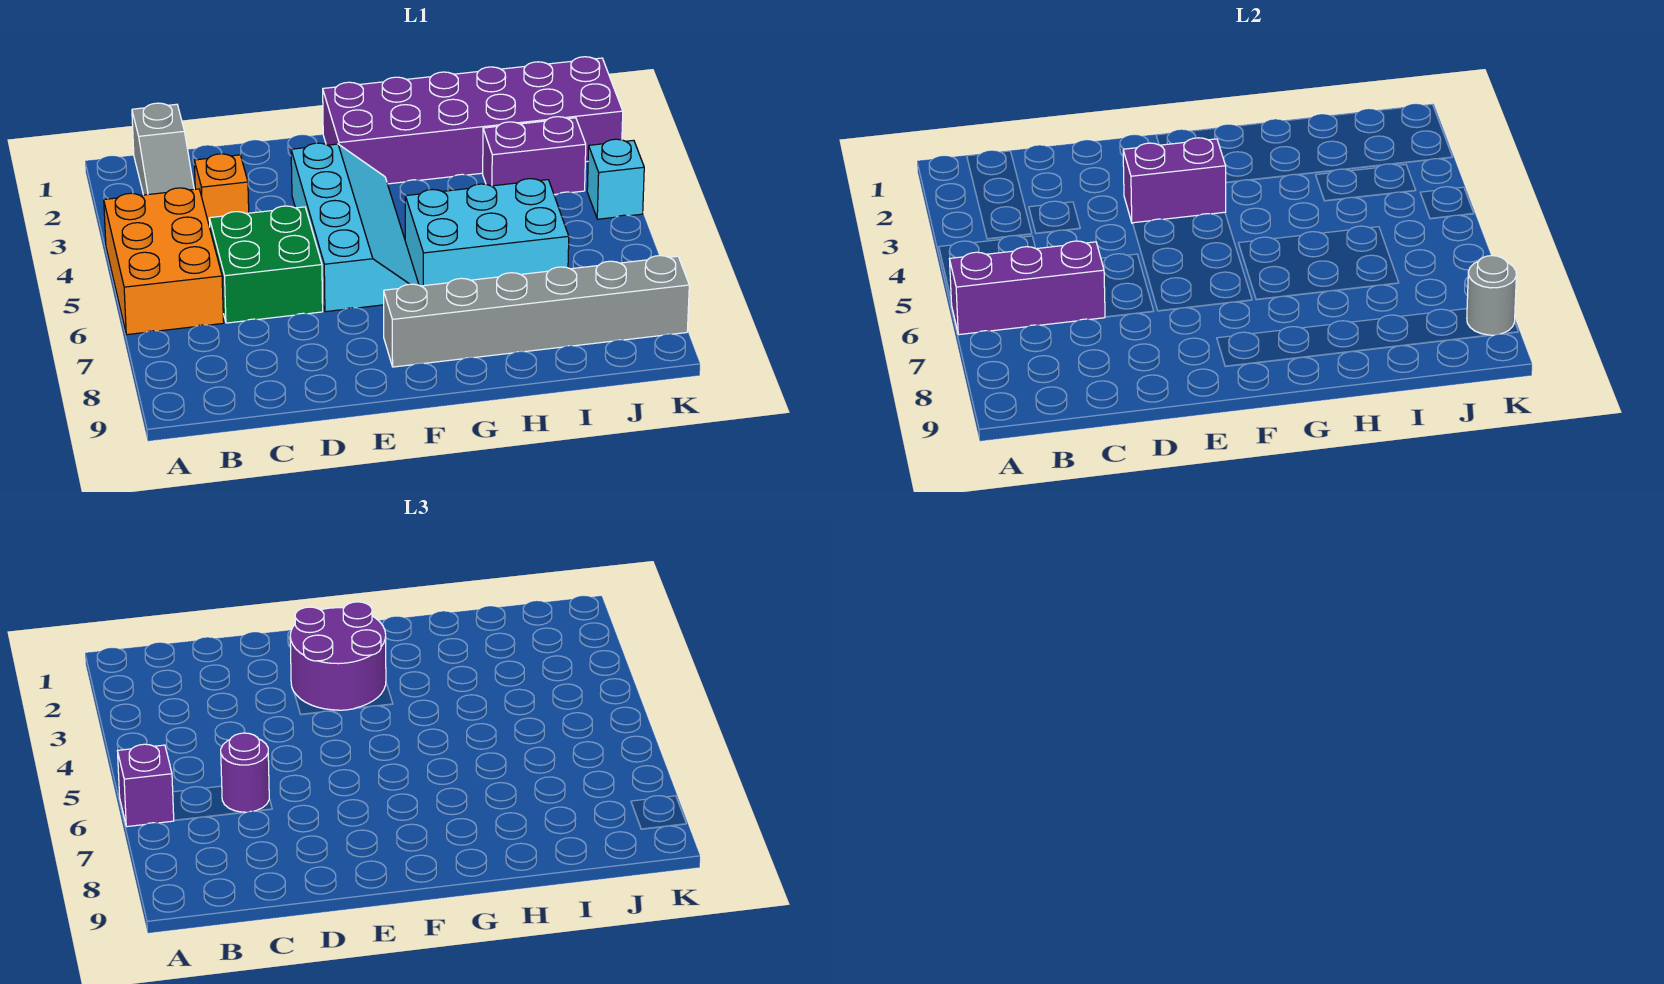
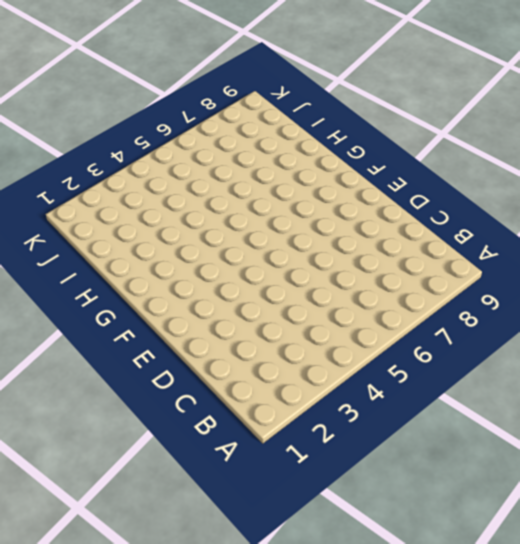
none -> orange brick A4:B6 level 1
none -> grey slope B1:B3 level 1 top 1
none -> orange brick C3 level 1

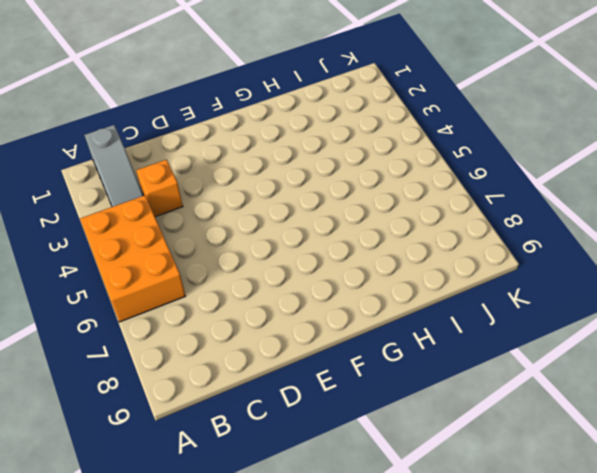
none -> green brick C5:D6 level 1
none -> cyan slope E3:F6 level 1 top E
none -> purple brick F1:K2 level 1

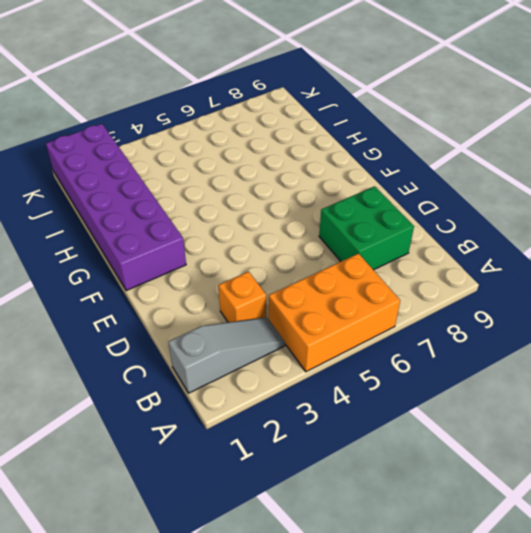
green brick C7:D8 level 1 -> green brick C5:D6 level 1
none -> cyan slope E3:F6 level 1 top E
none -> grey brick F8:K8 level 1
none -> cyan brick G5:I6 level 1

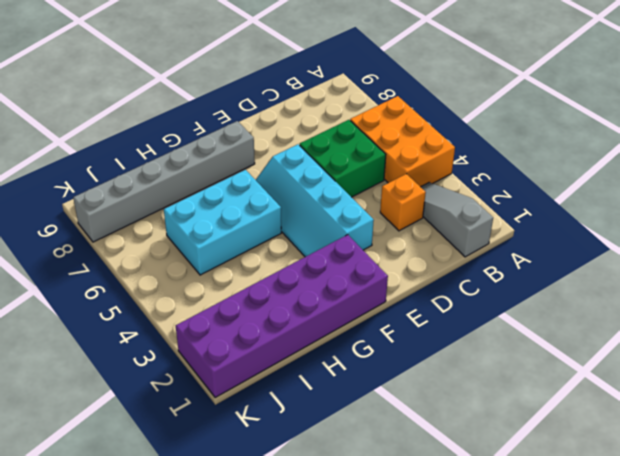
none -> purple brick I3:J3 level 1
none -> cyan brick K4 level 1
none -> purple brick A6:C6 level 2

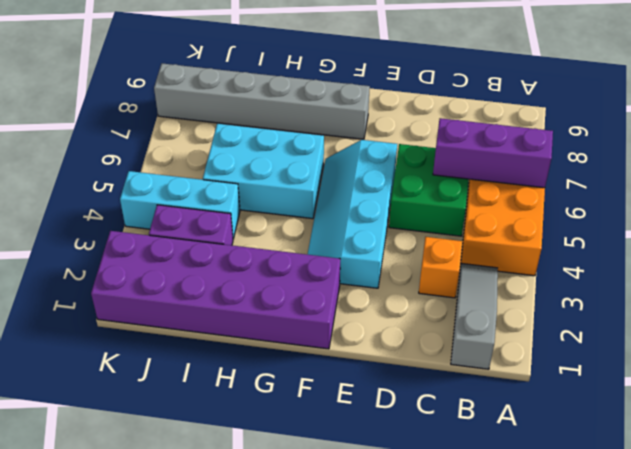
cyan brick I4:K4 level 1 -> cyan brick K4 level 1
none -> purple brick E3:F3 level 2
none -> grey round brick K8 level 2
none -> purple brick A6 level 3

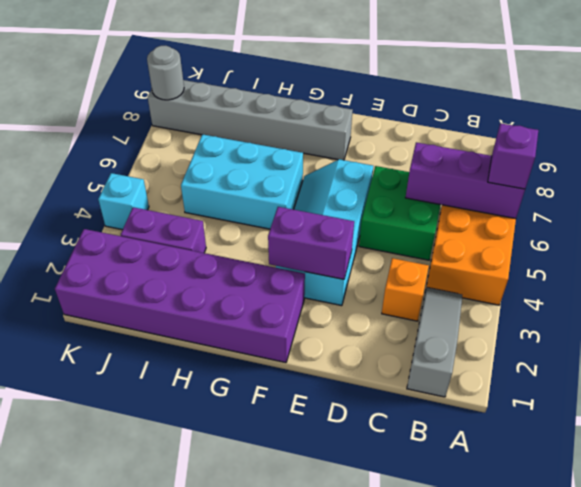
none -> purple round brick C6 level 3
none -> purple round brick E2:F3 level 3

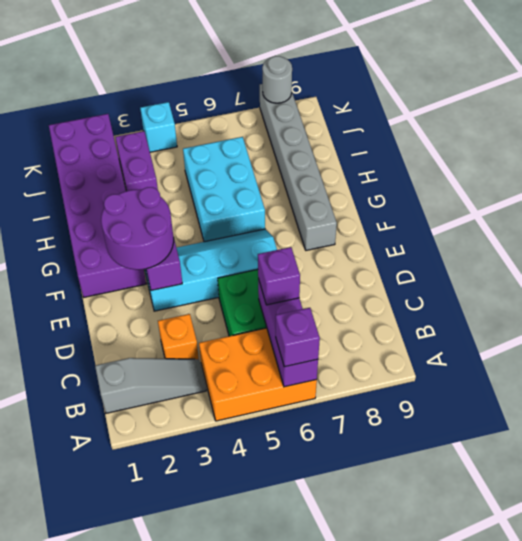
purple brick C6 level 3 -> purple round brick C6 level 3

